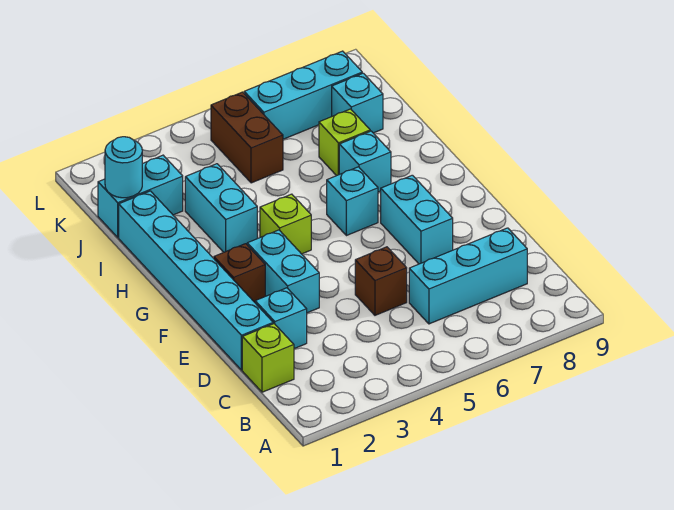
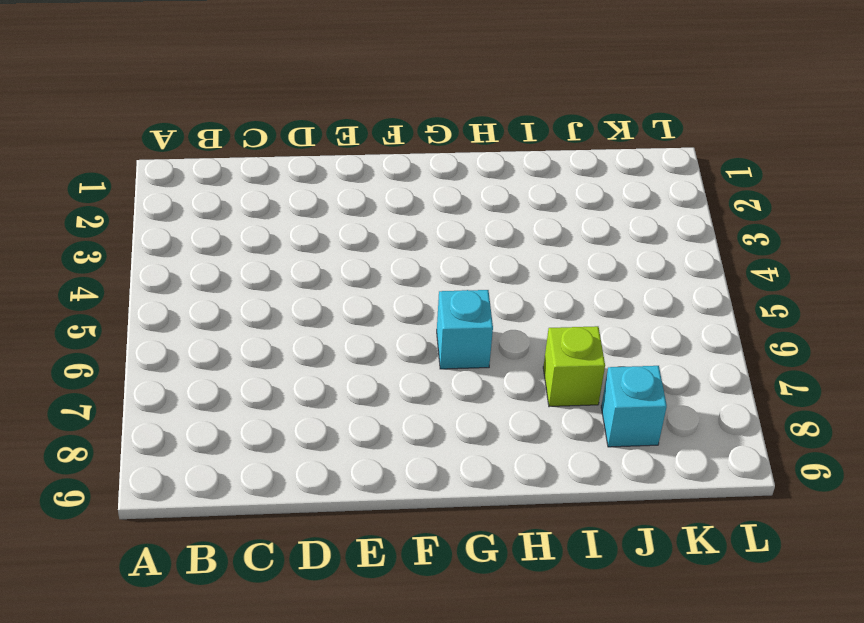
none -> lime brick C1 level 1
none -> cyan brick C6:C8 level 1
none -> cyan brick D1:I1 level 1

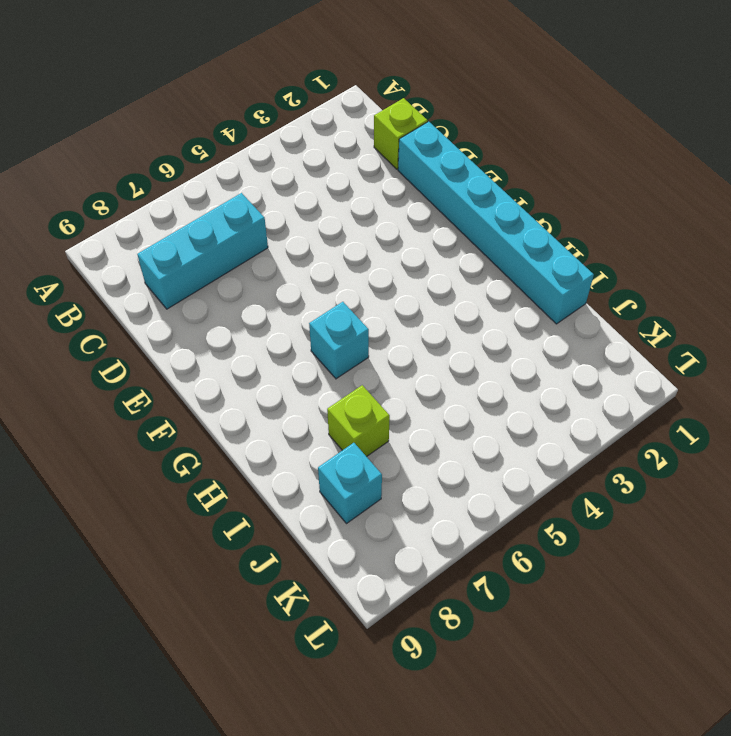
none -> cyan brick D2 level 1
none -> brown brick D5 level 1
none -> cyan brick E3:F3 level 1

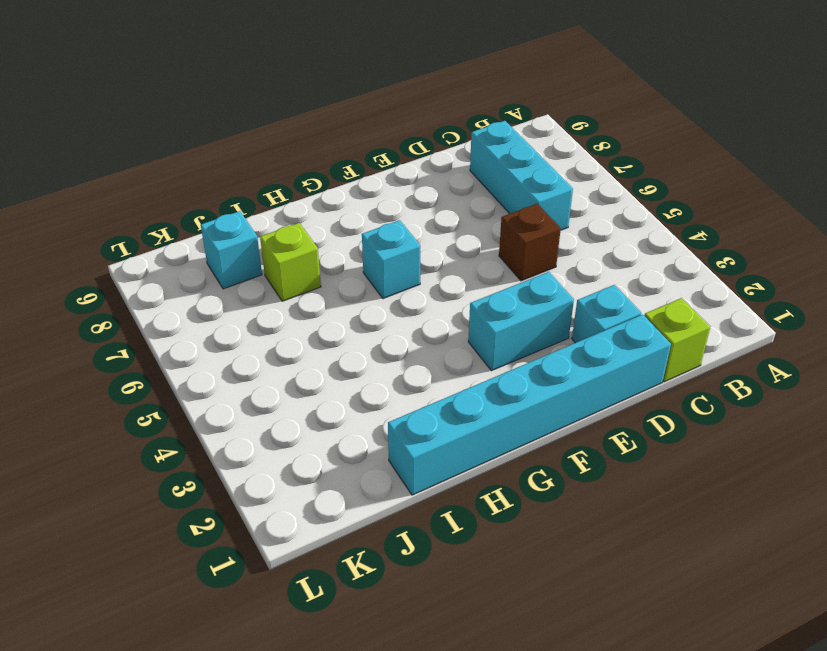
none -> cyan brick E7:F7 level 1
none -> brown brick F2 level 1
none -> lime brick G4 level 1

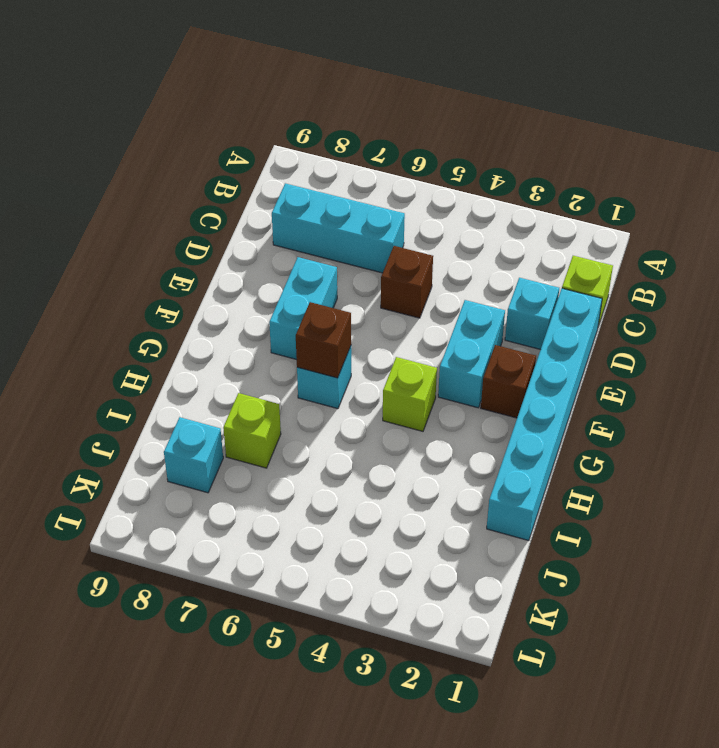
brown brick G6 level 2 -> none
none -> cyan brick H3:I3 level 1
none -> cyan brick H7 level 1
none -> cyan brick J1:J2 level 1

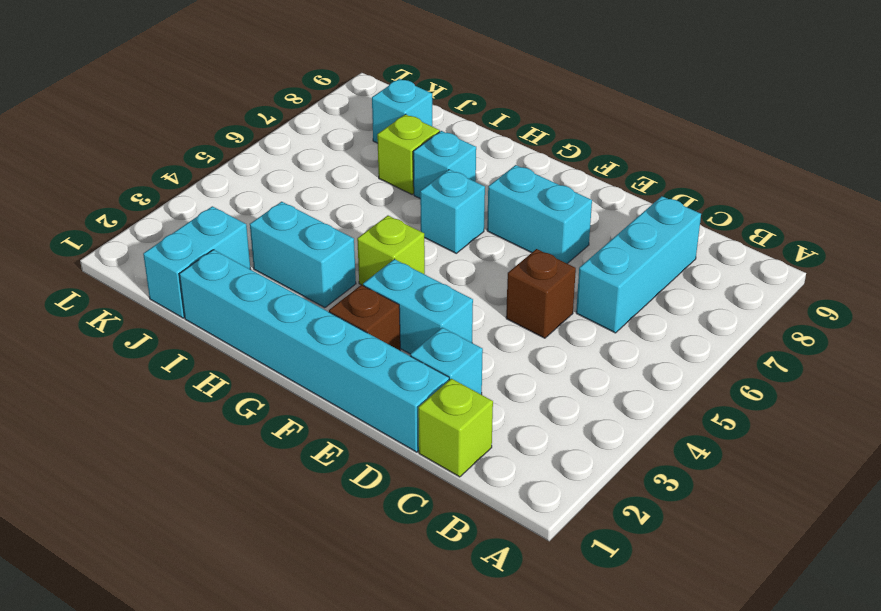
none -> brown brick J5:K5 level 1
none -> cyan brick K6:K8 level 1
none -> cyan round brick J1 level 2

